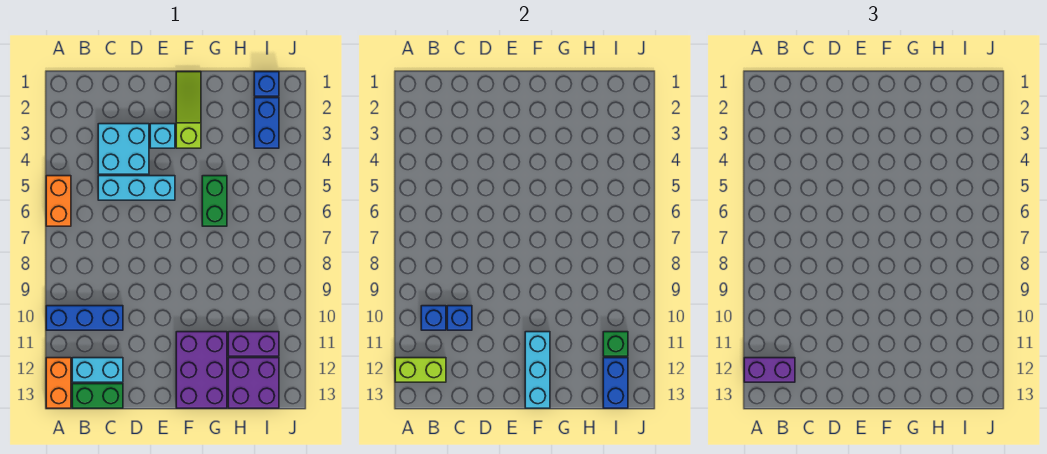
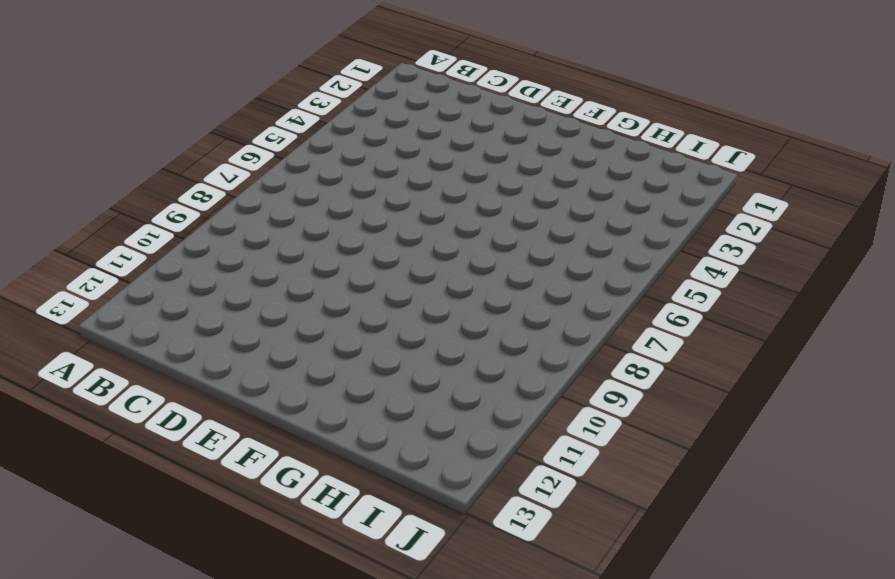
none -> orange brick A5:A6 level 1
none -> blue brick A10:C10 level 1
none -> orange brick A12:A13 level 1

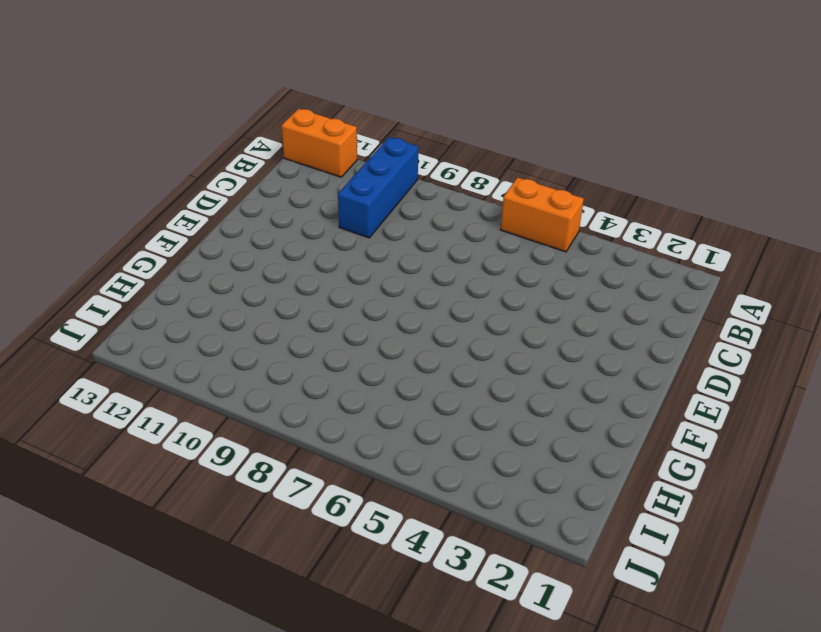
none -> cyan brick B12:C12 level 1
none -> green brick B13:C13 level 1
none -> cyan brick C3:D4 level 1

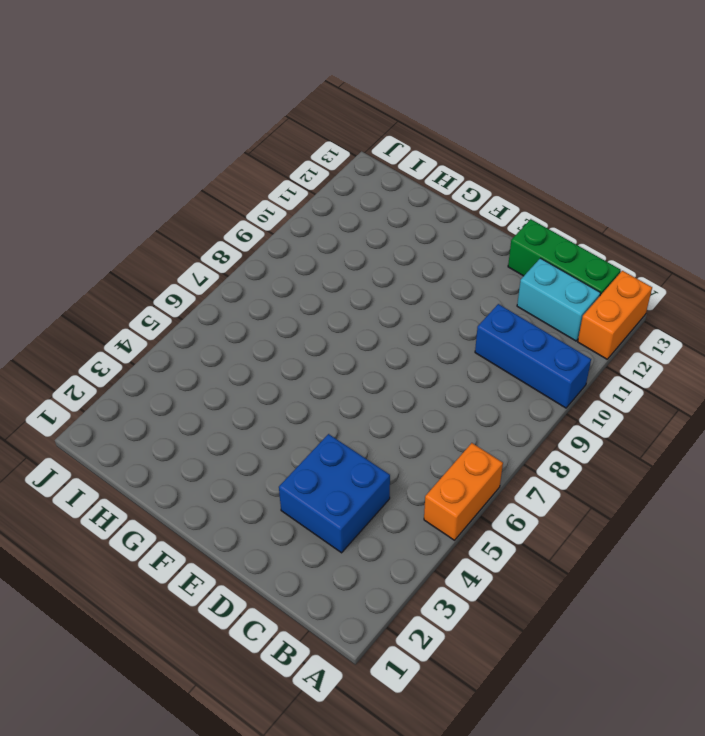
green brick B13:D13 level 1 -> green brick B13:C13 level 1
blue brick C3:D4 level 1 -> cyan brick C3:D4 level 1
none -> cyan brick C5:E5 level 1
none -> cyan brick E3 level 1
none -> lime slope F1:F3 level 1 top 3

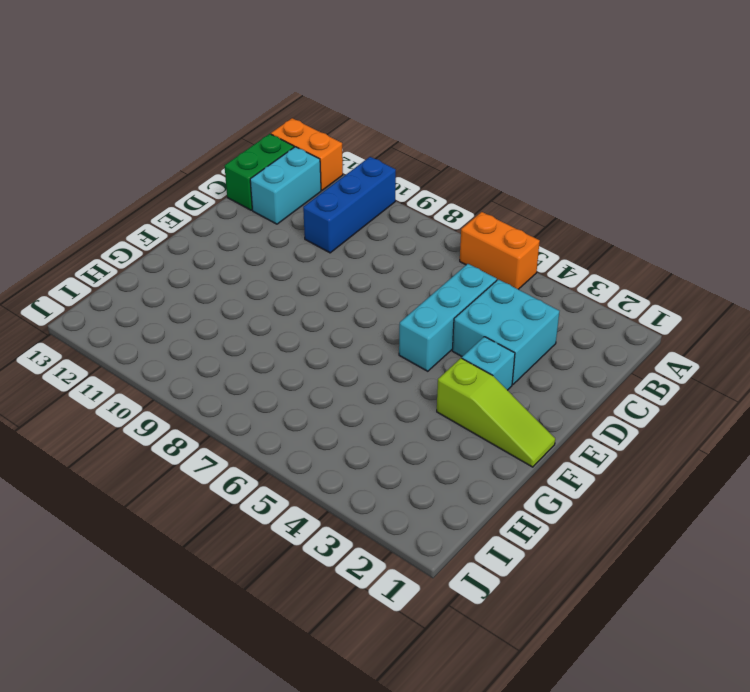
none -> purple brick F11:G13 level 1
none -> green brick G5:G6 level 1
none -> purple brick H11:I11 level 1

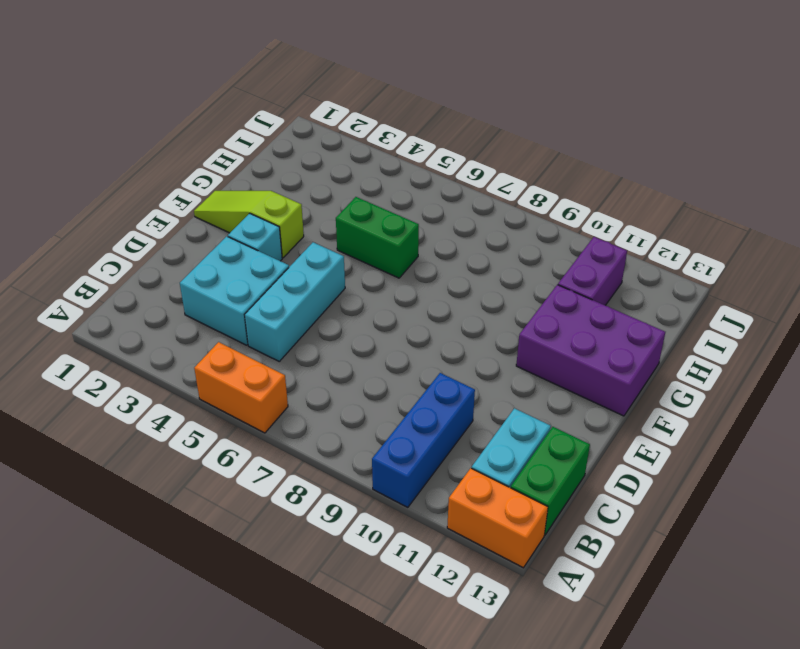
none -> purple brick H12:I13 level 1
none -> blue brick I1 level 1
none -> blue brick I2:I3 level 1

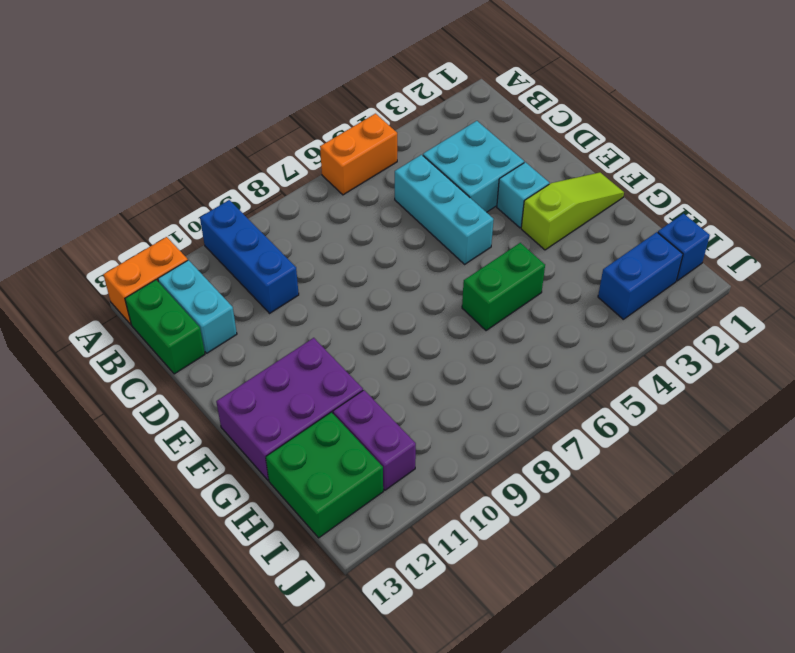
green brick H12:I13 level 1 -> purple brick H12:I13 level 1
none -> lime brick A12:B12 level 2
none -> blue brick B10 level 2
none -> blue brick C10 level 2

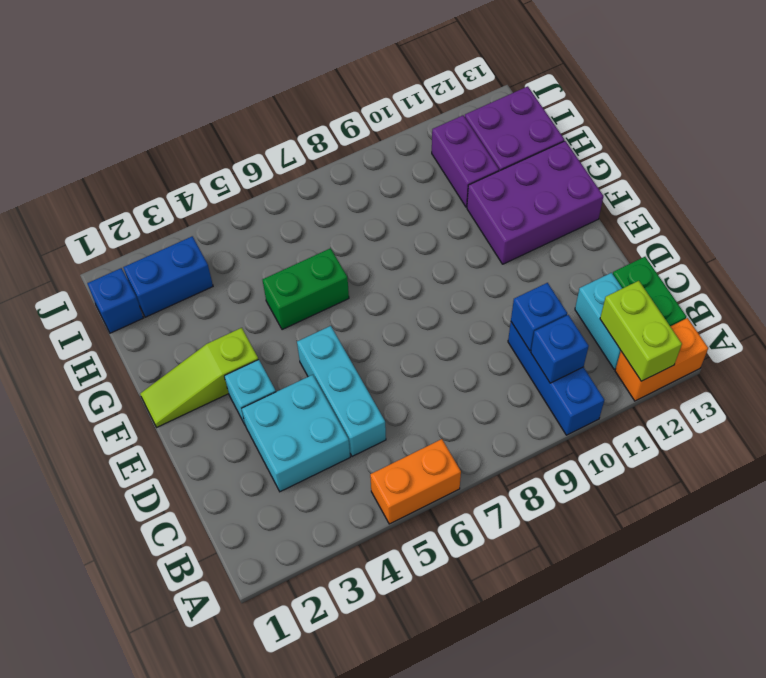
none -> cyan brick F11:F13 level 2
none -> green brick I11 level 2
none -> blue brick I12:I13 level 2

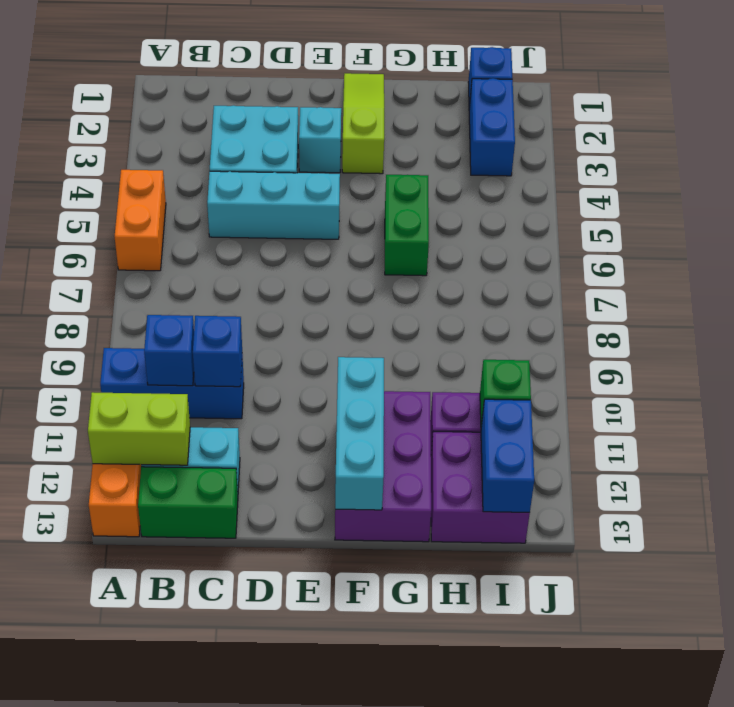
none -> purple brick A12:B12 level 3

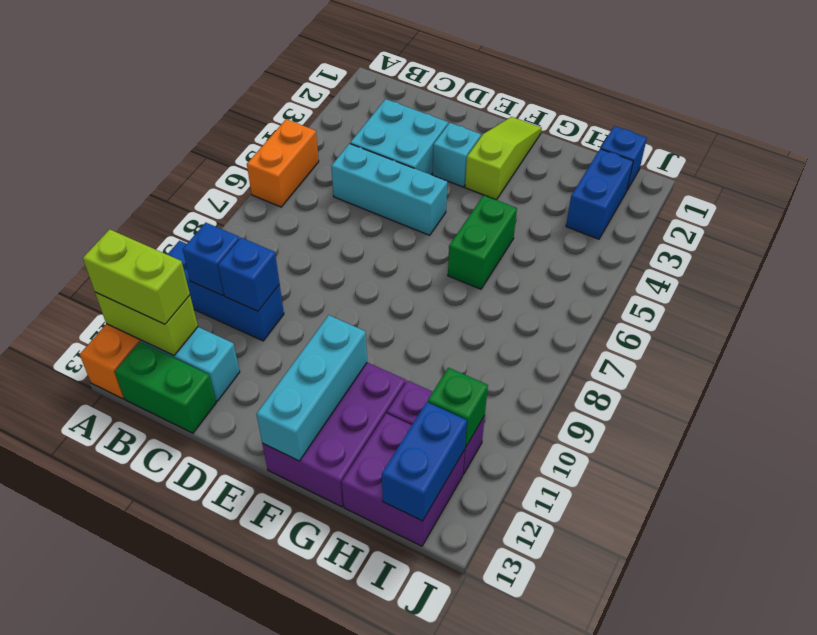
lime brick A12:B12 level 3 -> purple brick A12:B12 level 3

